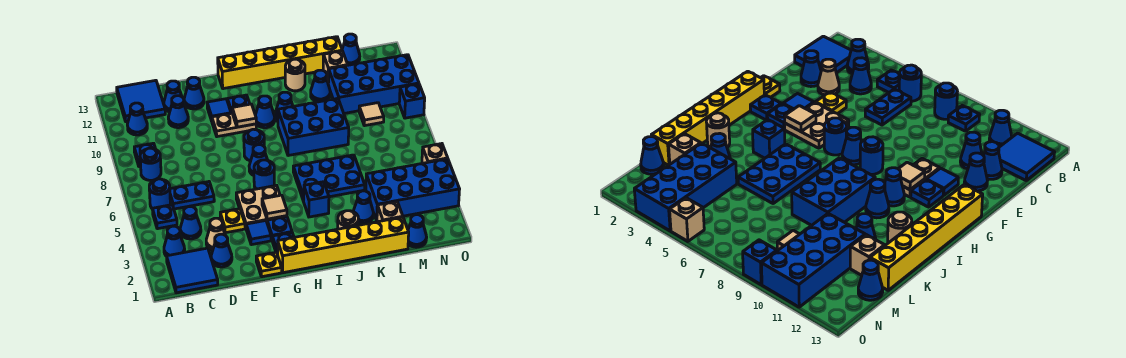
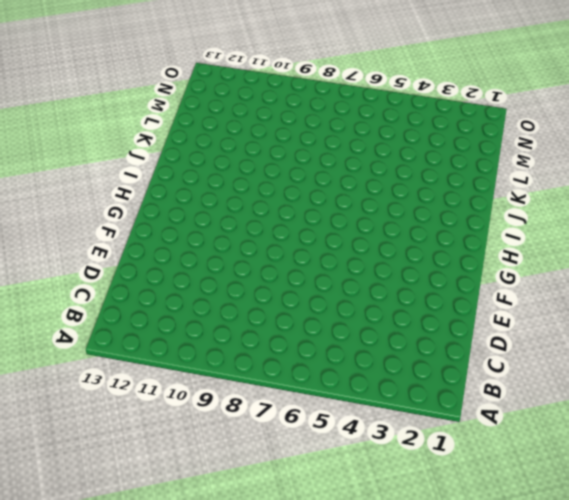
none -> blue tile B1:C2 level 1
none -> blue cone B3 level 1
none -> blue plate B5 level 1
none -> blue round brick B6 level 1

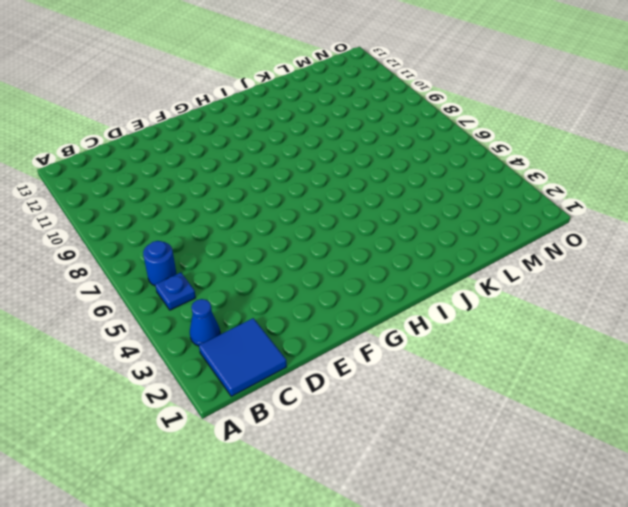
none -> blue round brick B8 level 1
none -> blue plate B9 level 1
none -> blue cone B11 level 1
none -> blue tile B12:C13 level 1

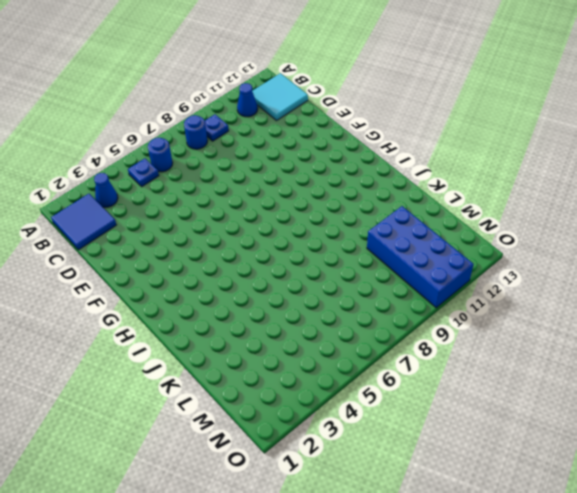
cyan tile B12:C13 level 1 -> blue tile B12:C13 level 1
none -> blue cone C4 level 1
none -> blue plate C6:D6 level 1
none -> blue cone D2 level 1
none -> tan cone D3 level 1

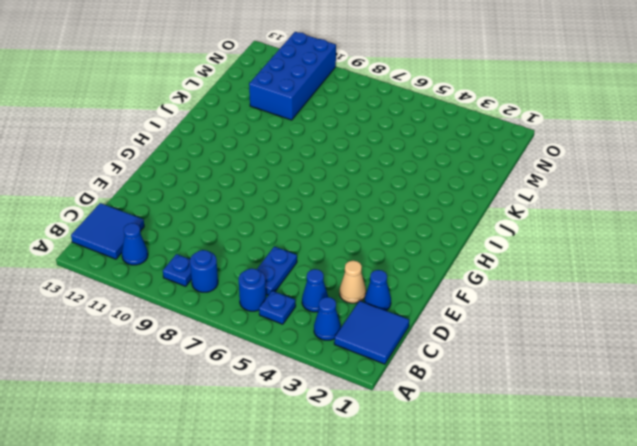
none -> blue cone D11 level 1
none -> blue cone D12 level 1
none -> yellow plate E4 level 1
none -> blue cone E12 level 1

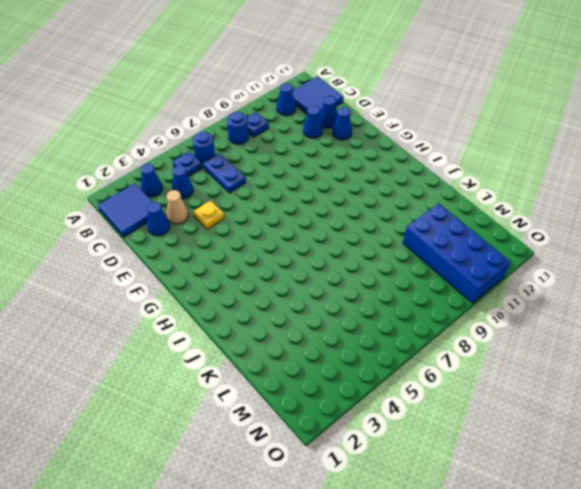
none -> yellow plate F1 level 1
none -> blue tile F3 level 1
none -> tan plate F4:G5 level 1
none -> tan plate F10:G10 level 1

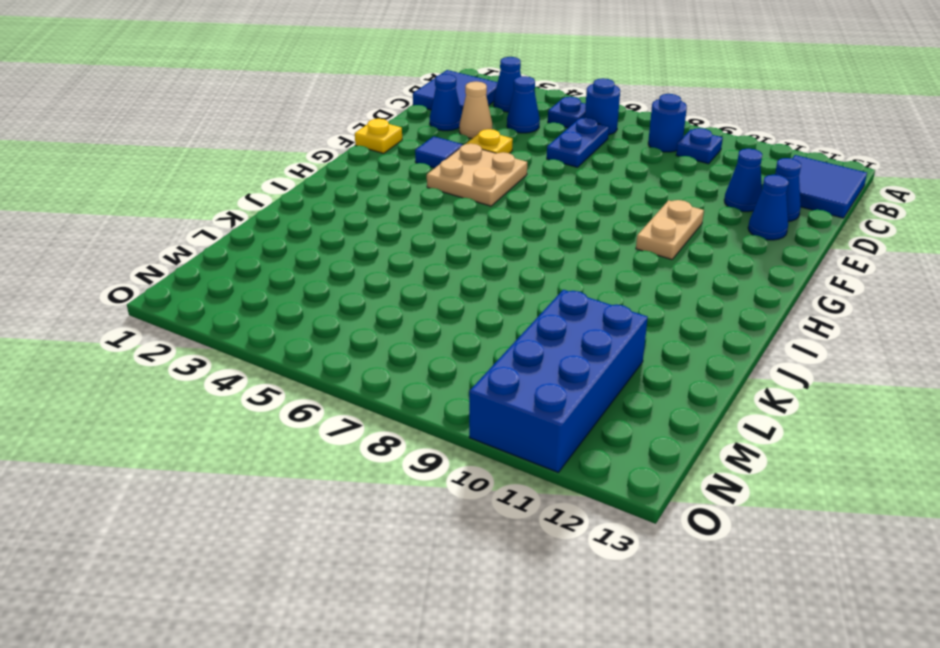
none -> blue cone B11 level 1
none -> blue tile F11 level 1
none -> yellow brick G1:L1 level 1
none -> blue plate G2 level 1

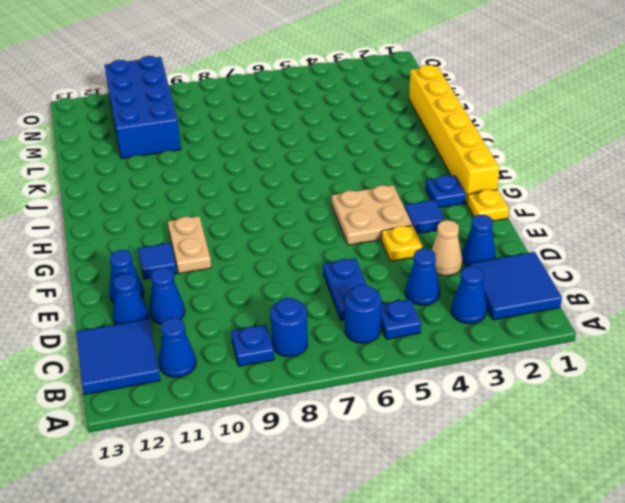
none -> blue plate G3 level 1
none -> blue round brick G6 level 1
none -> blue cone G7 level 1
none -> blue round brick G8 level 1

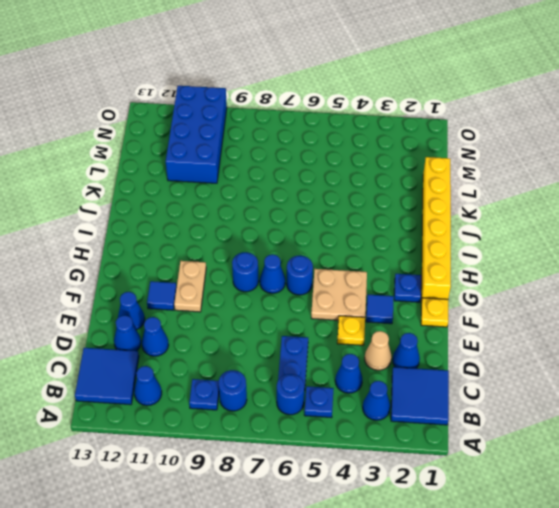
none -> blue plate G3 level 1
none -> blue plate G11 level 1
none -> yellow brick G13:L13 level 1
none -> blue cone H10 level 1

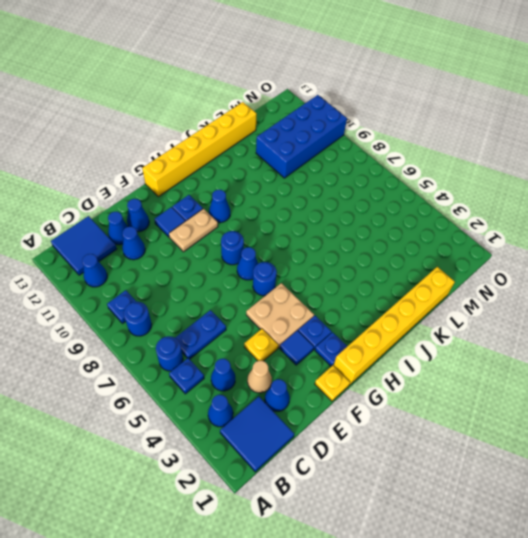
none -> blue brick I4 level 1
none -> blue plate I5:K6 level 1
none -> blue brick I8:K9 level 1
none -> blue cone I10 level 1

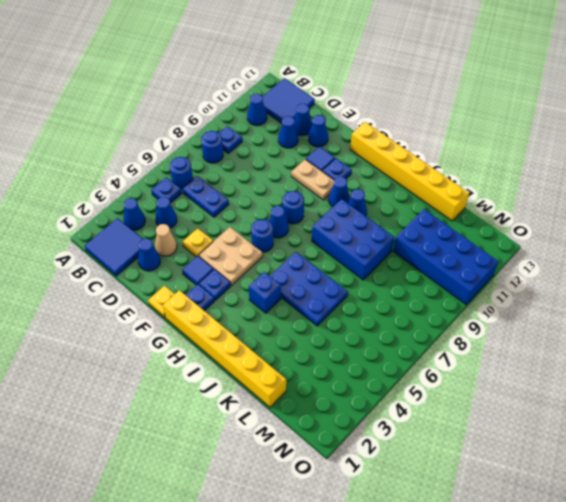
none -> tan round brick J2 level 1
none -> tan round brick J12 level 1
none -> blue cone K3 level 1
none -> blue cone K11 level 1

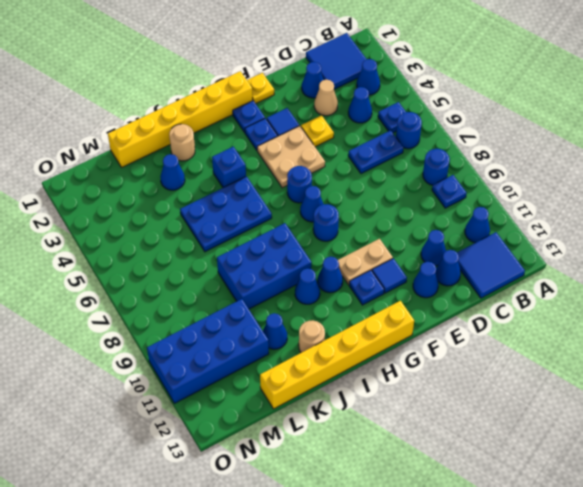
none -> tan brick L2 level 1
none -> blue brick L3:O4 level 1
none -> tan brick L12 level 1
none -> blue cone M1 level 1

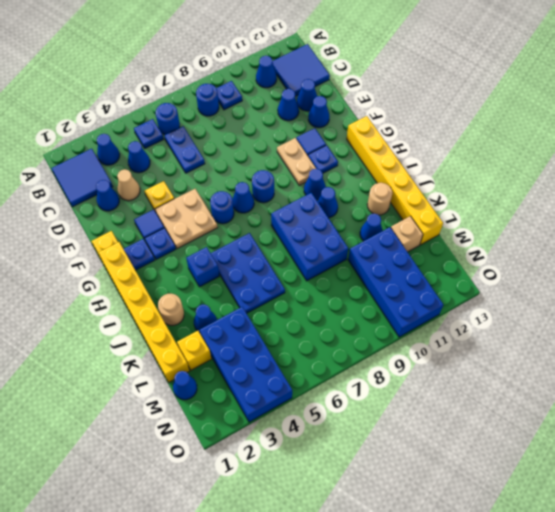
yellow brick L2 level 1 -> tan brick L2 level 1
none -> tan tile M9 level 1
none -> blue cone M13 level 1
none -> tan brick O5 level 1
none -> blue brick O9 level 1

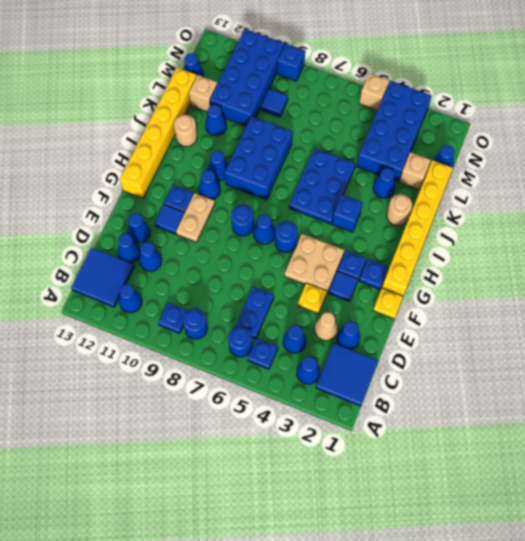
blue tile M9 level 1 -> tan tile M9 level 1
none -> tan tile G4 level 2
none -> tan tile G10 level 2

